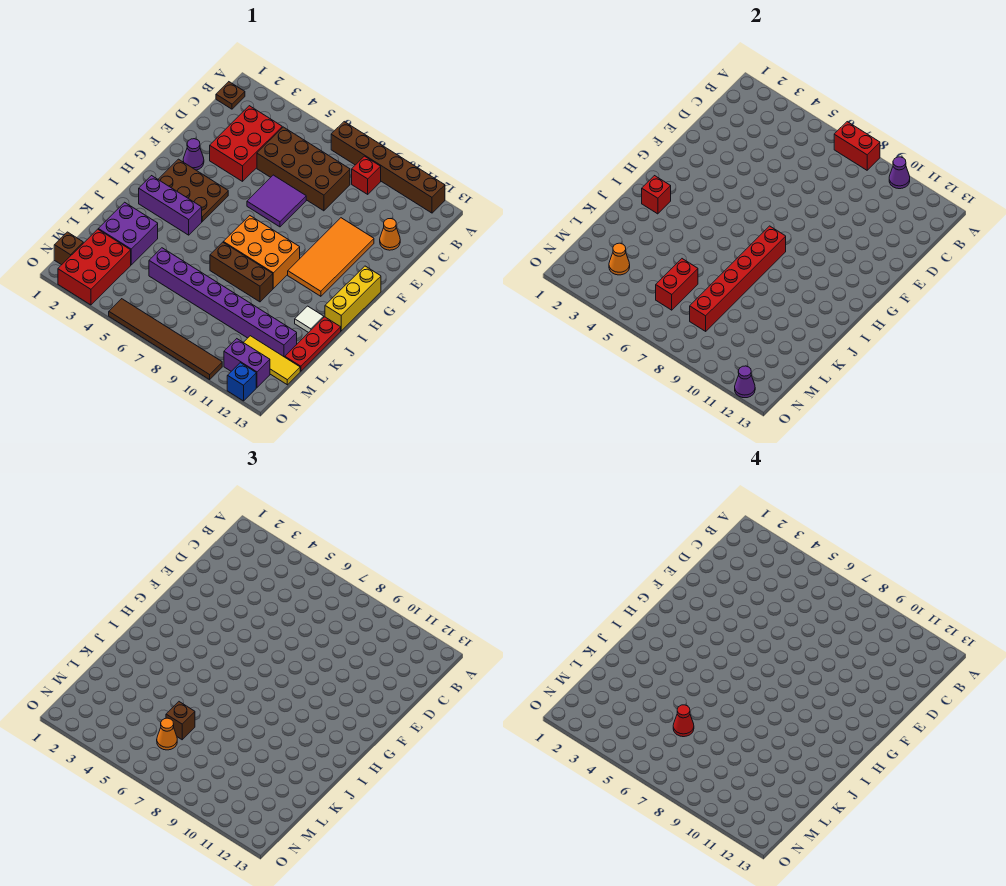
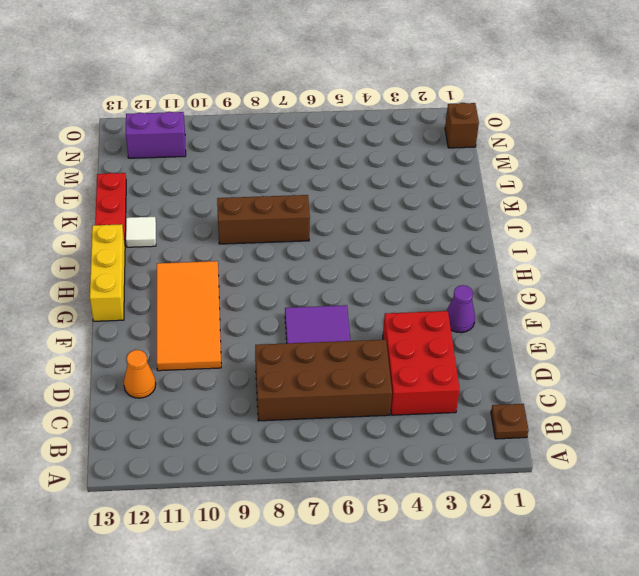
none -> brown brick A7:A12 level 1
none -> red brick B9 level 1
none -> brown plate G2:H4 level 1
none -> orange brick H7:I9 level 1

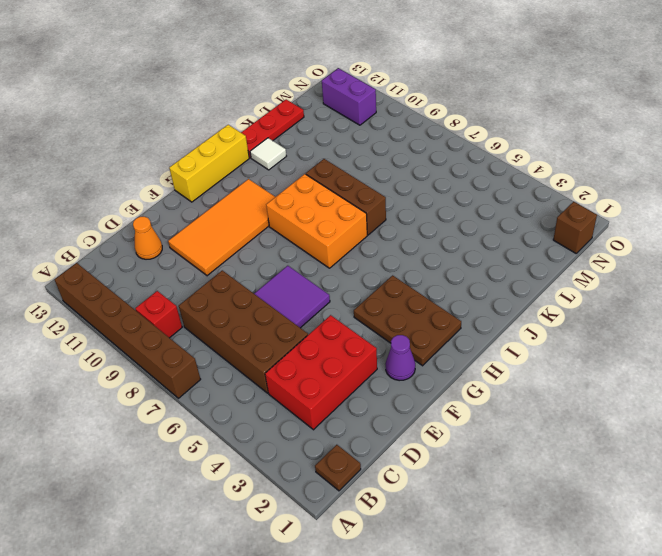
none -> purple brick I2:I4 level 1
none -> purple brick K2:L3 level 1
none -> purple brick L5:L12 level 1
none -> red brick M2:O3 level 1

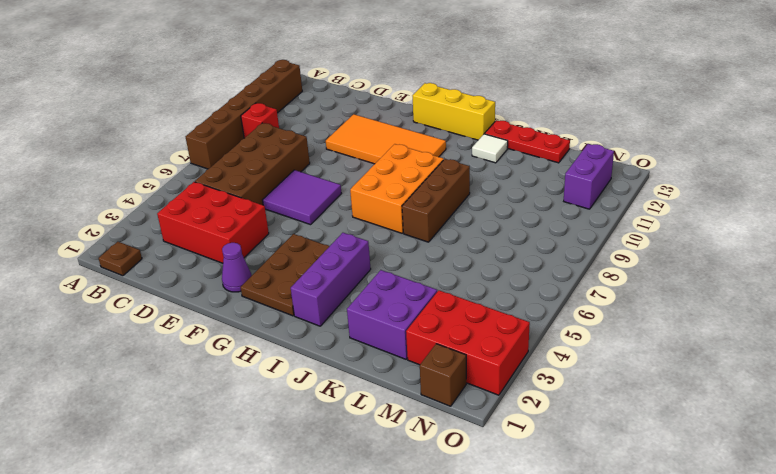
none -> orange cone D12 level 1
none -> purple brick L5:L12 level 1
none -> yellow tile M11:M13 level 1
none -> brown tile O5:O10 level 1

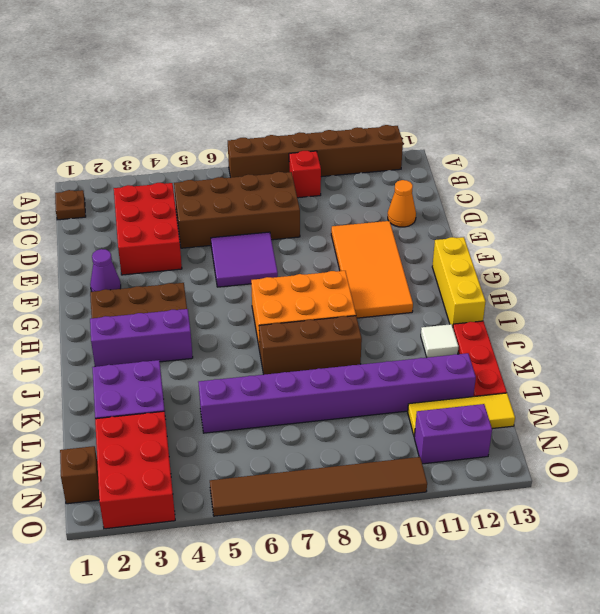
none -> blue brick O12 level 1
none -> red brick A7:A8 level 2
none -> purple cone A10 level 2
none -> red brick H8:M8 level 2

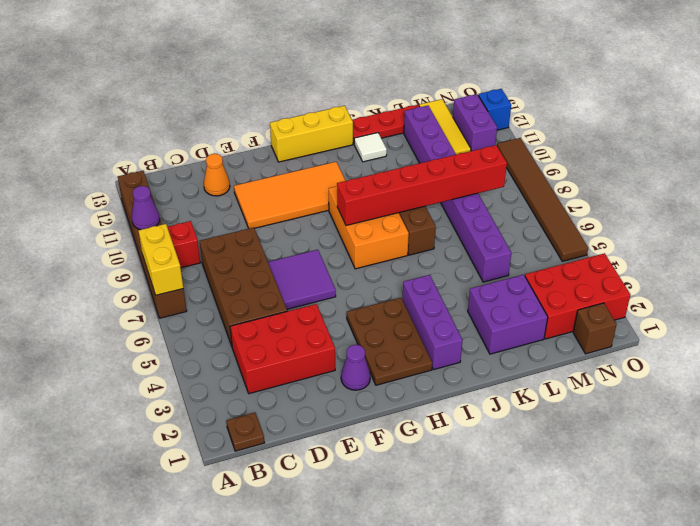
yellow brick A7:A8 level 2 -> red brick A7:A8 level 2
none -> red brick I2 level 2
none -> red brick L6:M6 level 2
none -> orange cone M3 level 2
none -> purple cone O12 level 2

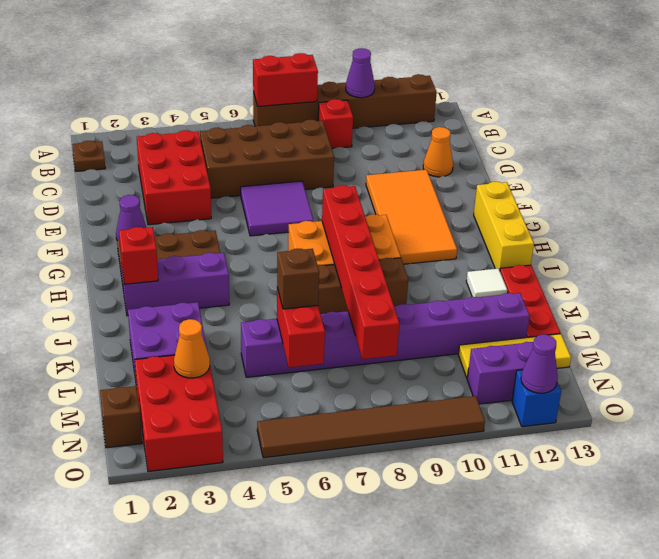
none -> orange cone M6 level 3
none -> red cone L6 level 4

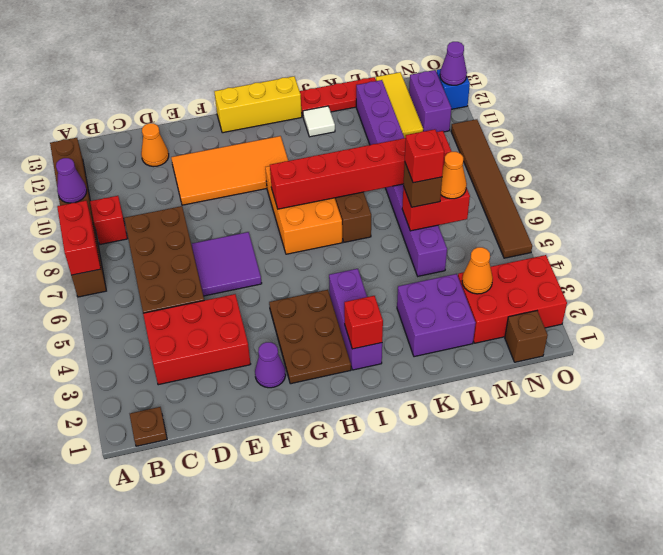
red brick L6 level 4 -> red cone L6 level 4

